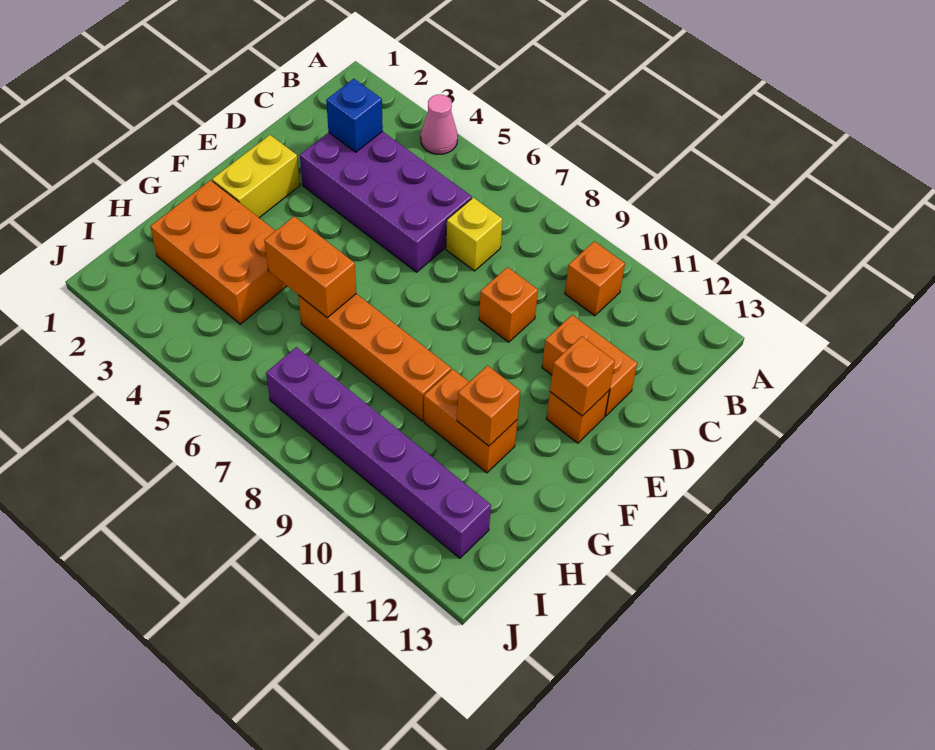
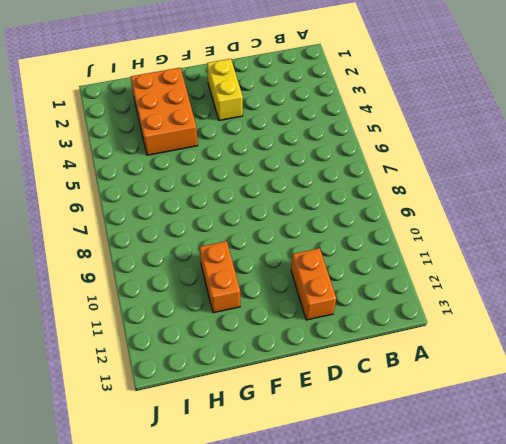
yellow brick E2:E3 level 1 -> yellow brick E2:F2 level 1
none -> pink cone A4 level 1
none -> orange brick B10 level 1
none -> purple brick C3:D6 level 1

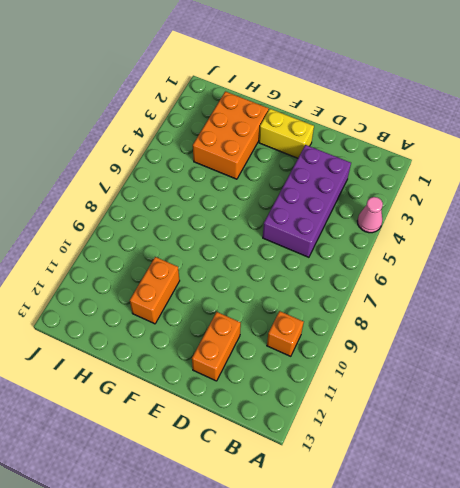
none -> yellow brick C7 level 1
none -> orange brick D9 level 1
none -> orange brick E12 level 1

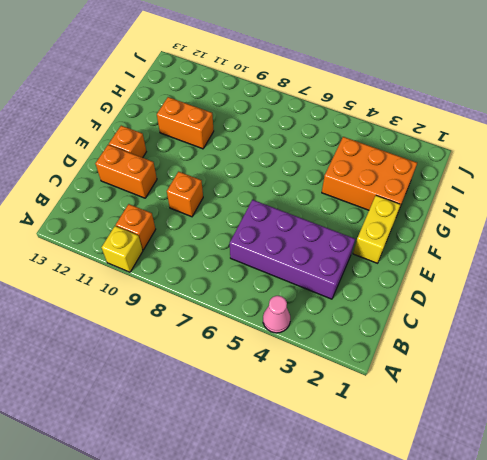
yellow brick A10 level 1 -> yellow brick C7 level 1
none -> orange brick G6:G9 level 1
none -> purple brick I7:I12 level 1
none -> blue brick C3 level 2

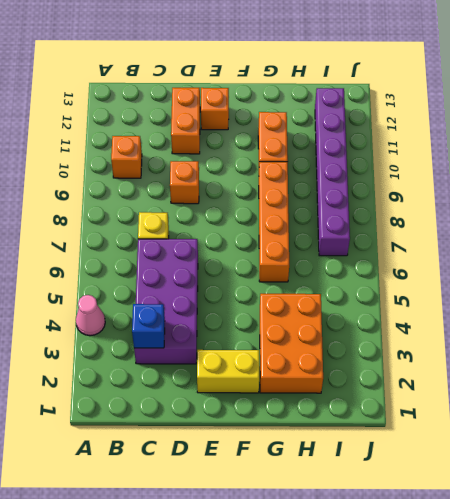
none -> orange brick E12 level 2
none -> orange brick G5:G6 level 2
none -> orange brick G11 level 2

